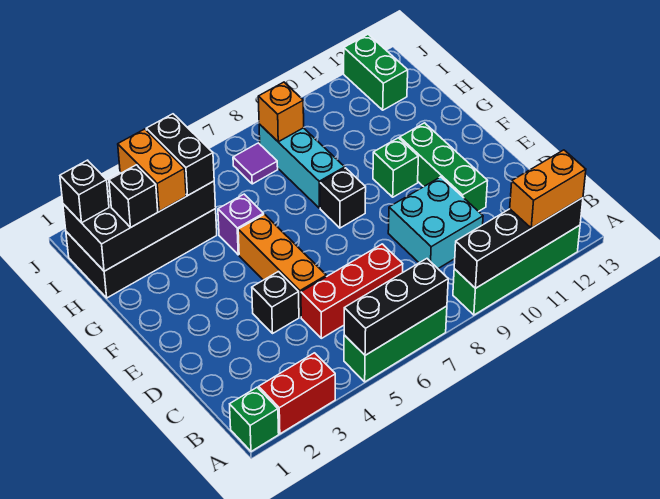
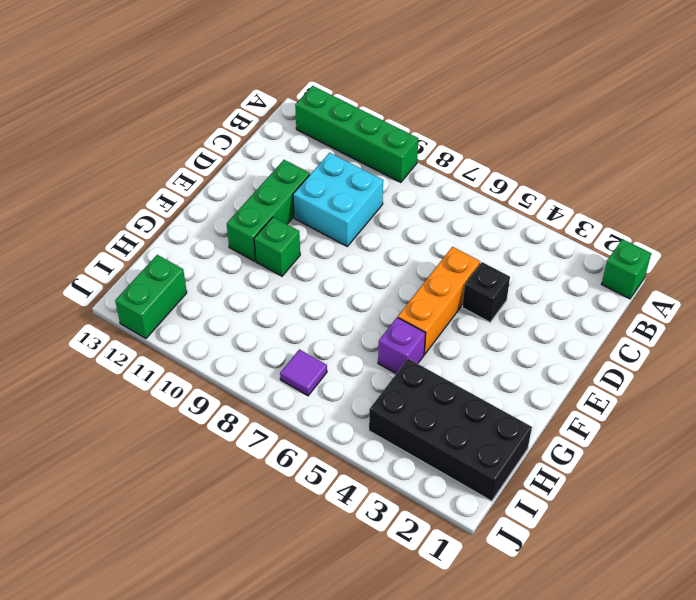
none -> red brick A2:A3 level 1
none -> green brick A5:A7 level 1
none -> red brick C5:C7 level 1

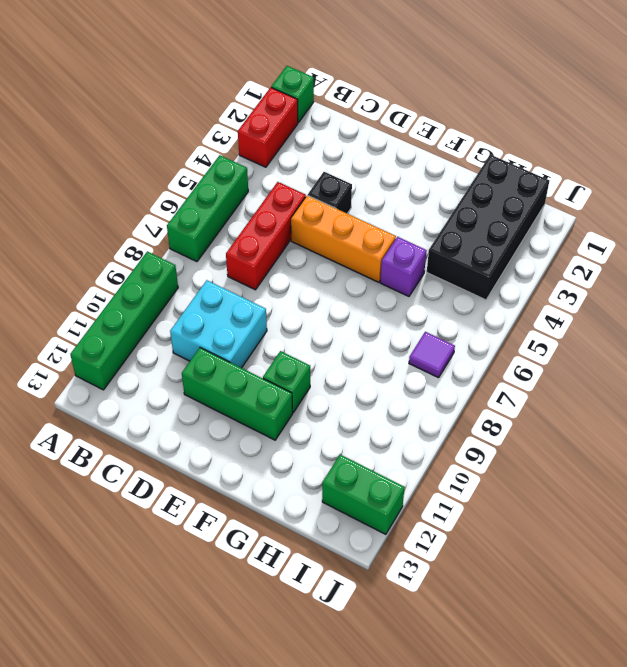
none -> black brick F8 level 1
none -> cyan brick G8:I8 level 1
none -> black brick A5:A7 level 2

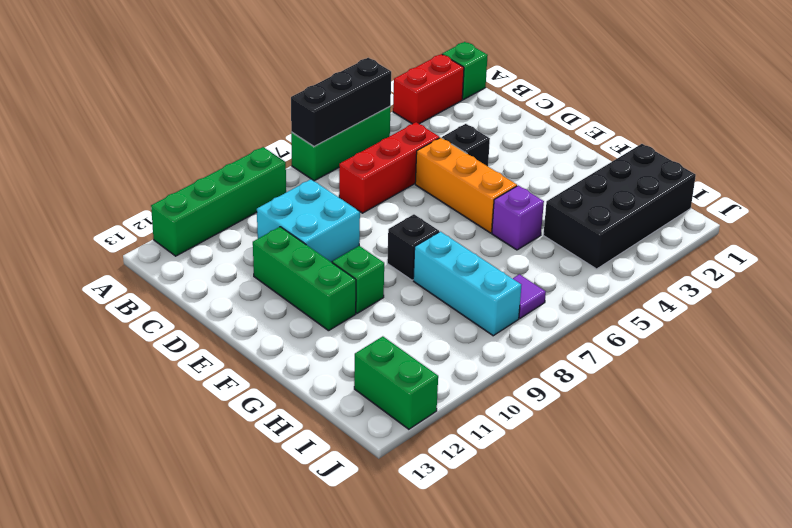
none -> black brick A9:A12 level 2
none -> black brick H1:I4 level 2
none -> orange brick I8 level 2

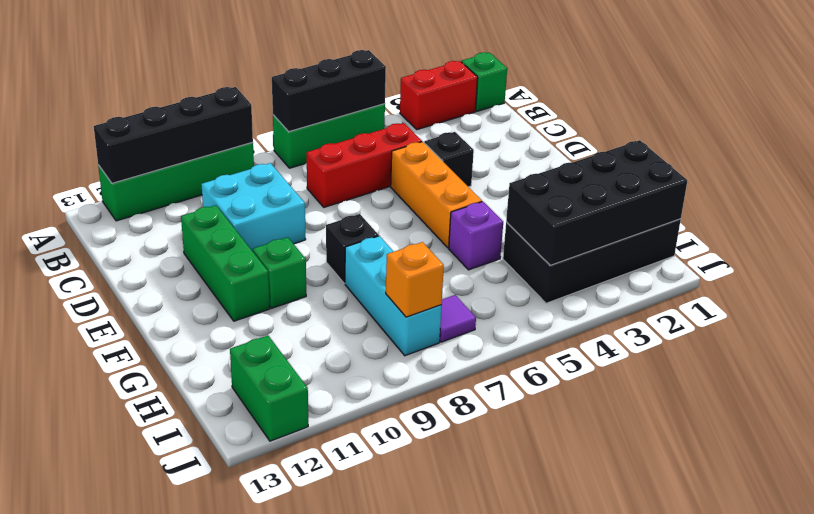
none -> orange brick A11:A12 level 3
none -> black brick H2 level 3
none -> orange brick H3:I3 level 3

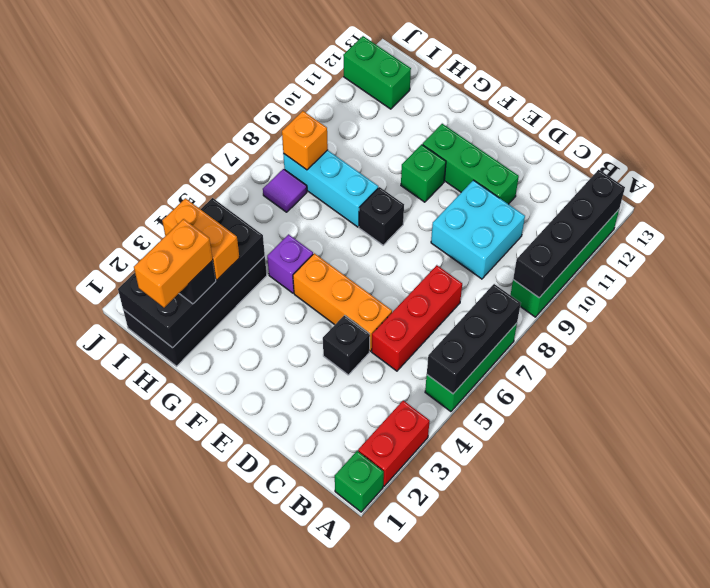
orange brick H1:H2 level 4 -> orange brick A11:A12 level 3
none -> black brick H4:I4 level 3
none -> black brick I1 level 3

